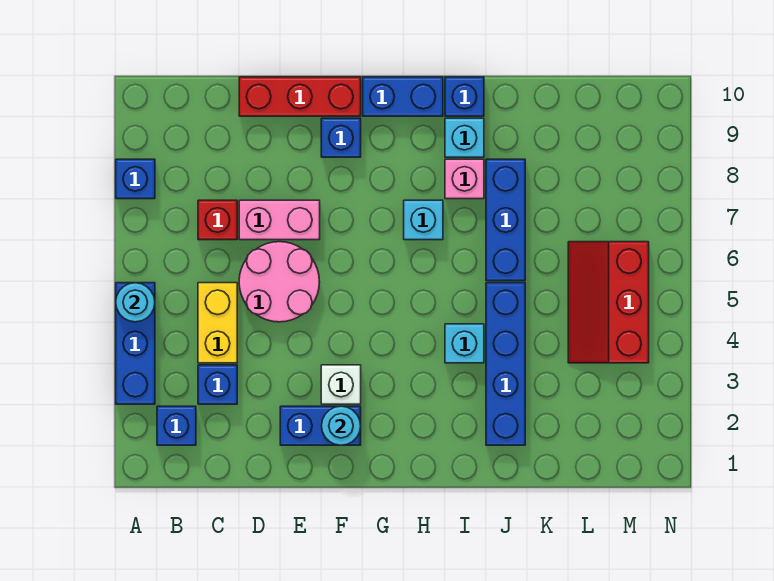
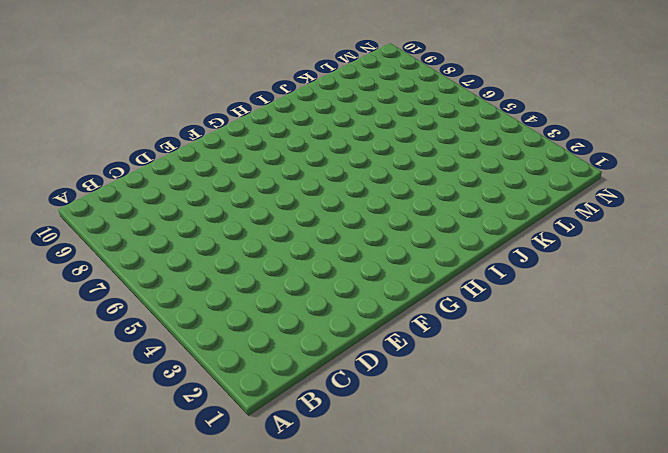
none -> blue brick A3:A5 level 1
none -> blue brick A8 level 1
none -> blue brick B2 level 1

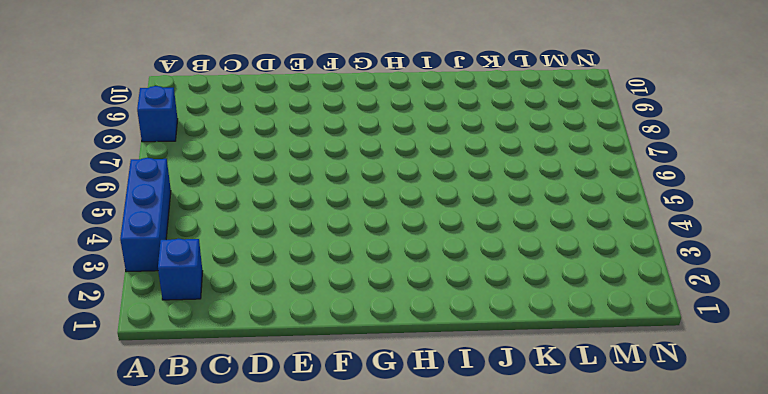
none -> blue brick C3 level 1
none -> yellow brick C4:C5 level 1
none -> red brick C7 level 1

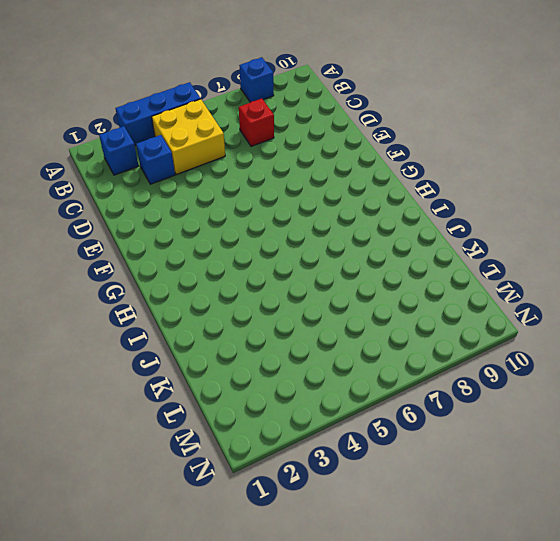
yellow brick B4:C5 level 1 -> yellow brick C4:C5 level 1
none -> pink round brick D5:E6 level 1
none -> pink brick D7:E7 level 1
none -> red brick D10:F10 level 1

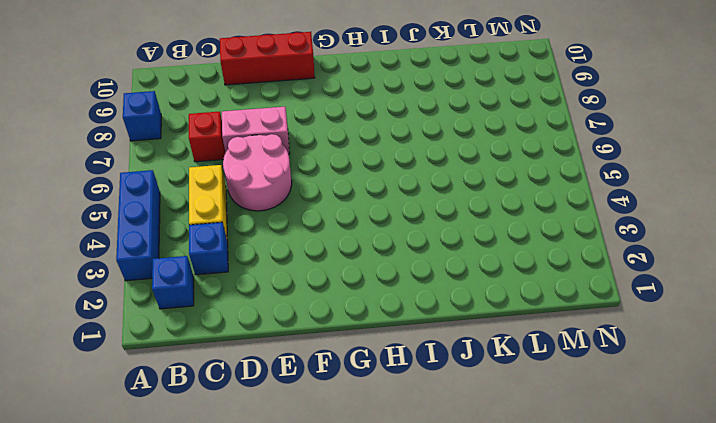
none -> blue brick E2:F2 level 1
none -> white brick F3 level 1
none -> blue brick F9 level 1

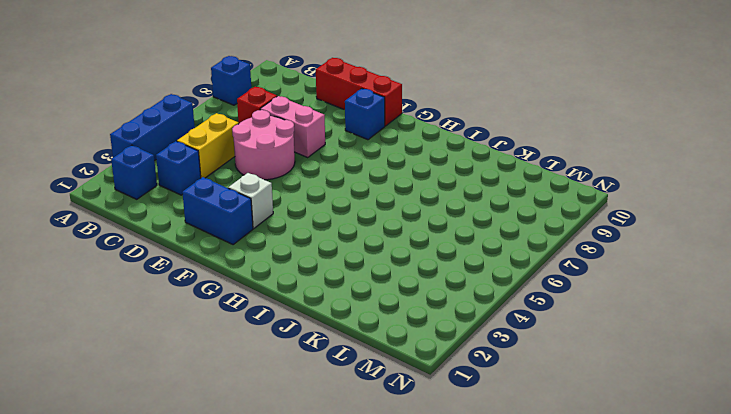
none -> blue brick G10:H10 level 1
none -> cyan brick H7 level 1
none -> cyan brick I4 level 1

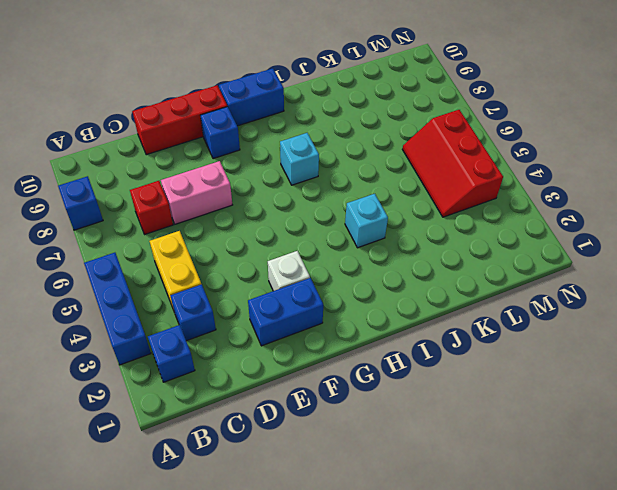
none -> pink round brick D5:E6 level 1
none -> pink brick I8 level 1
none -> cyan brick I9 level 1

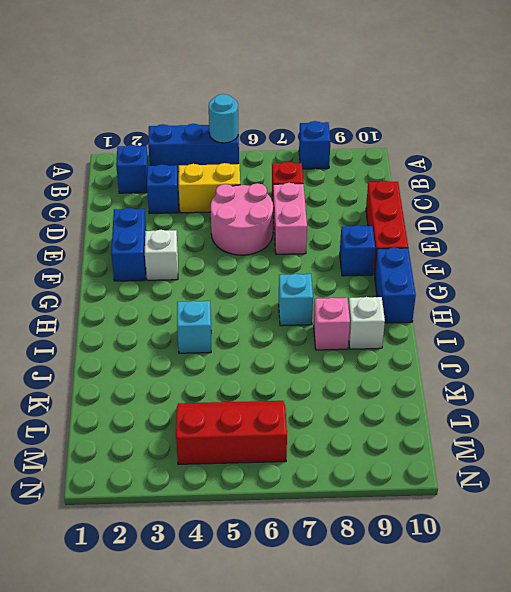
white brick I9 level 1 -> cyan brick I9 level 1
none -> blue brick I10 level 1
none -> blue brick J2:J5 level 1
none -> blue brick J6:J8 level 1

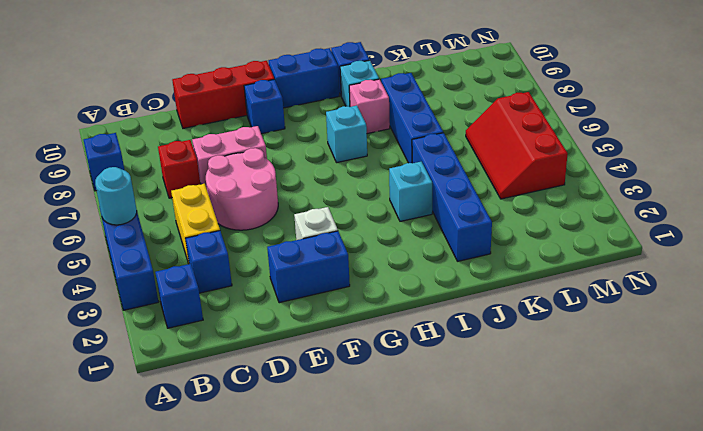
none -> cyan round brick F2 level 2

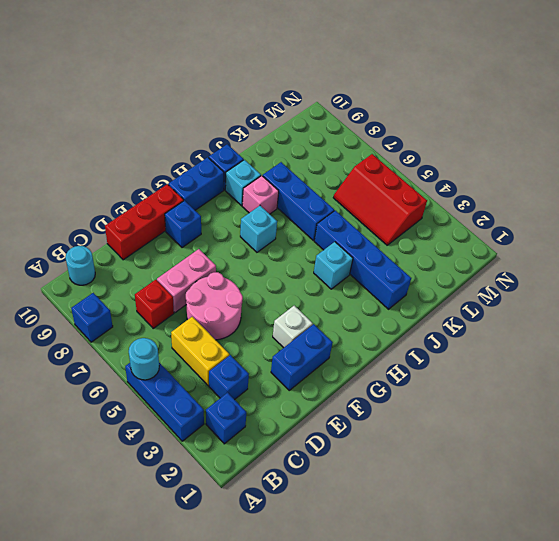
cyan round brick B10 level 1 -> cyan round brick F2 level 2

